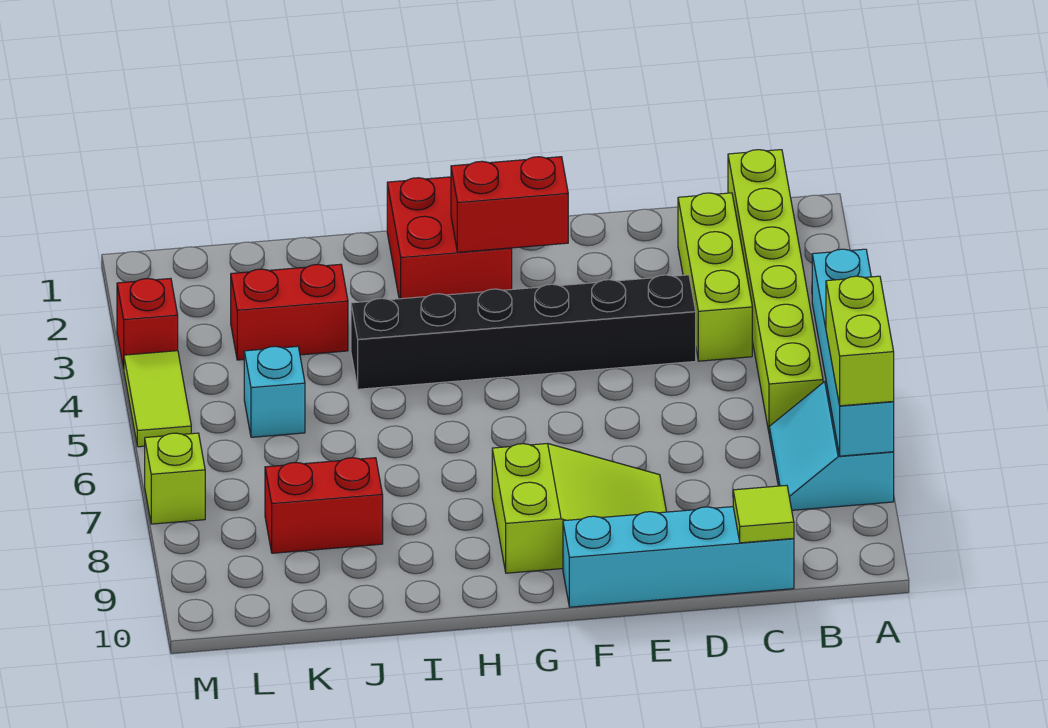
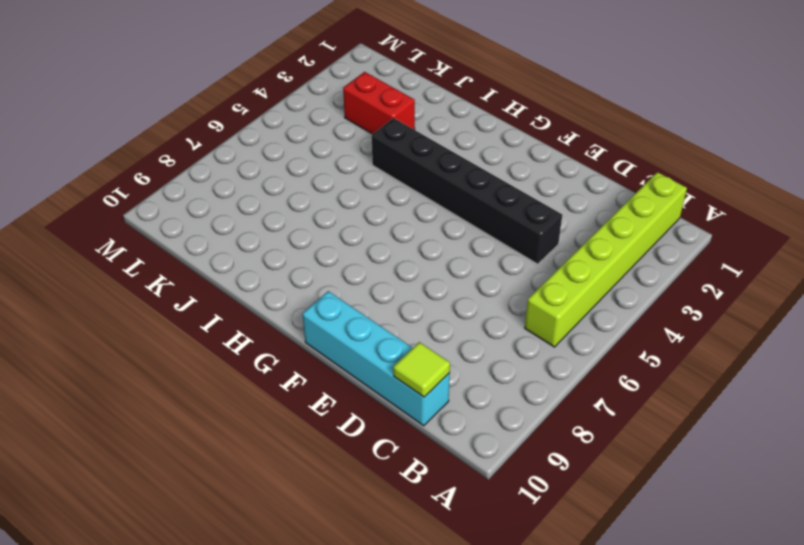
none -> cyan slope A7:B8 level 1 top A
none -> lime brick C2:C4 level 1
none -> lime slope E8:G9 level 1 top G

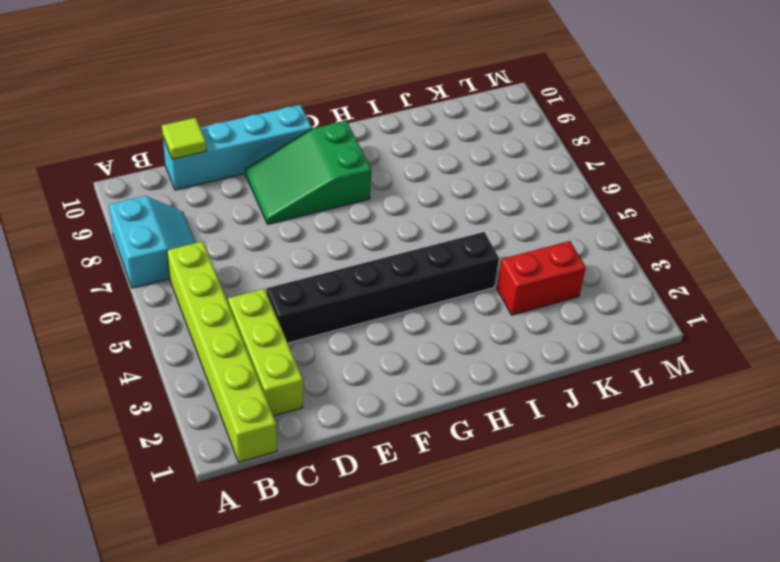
green slope E8:G9 level 1 top G -> lime slope E8:G9 level 1 top G
none -> red brick G1:H2 level 1
none -> red brick J8:K8 level 1
none -> cyan brick K5 level 1

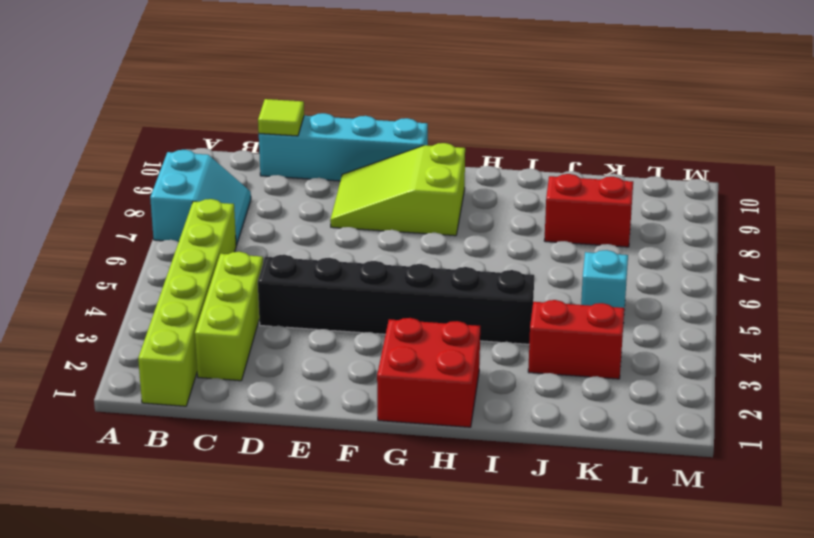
none -> red brick M3 level 1
none -> lime tile M4:M5 level 1
none -> lime brick M7 level 1

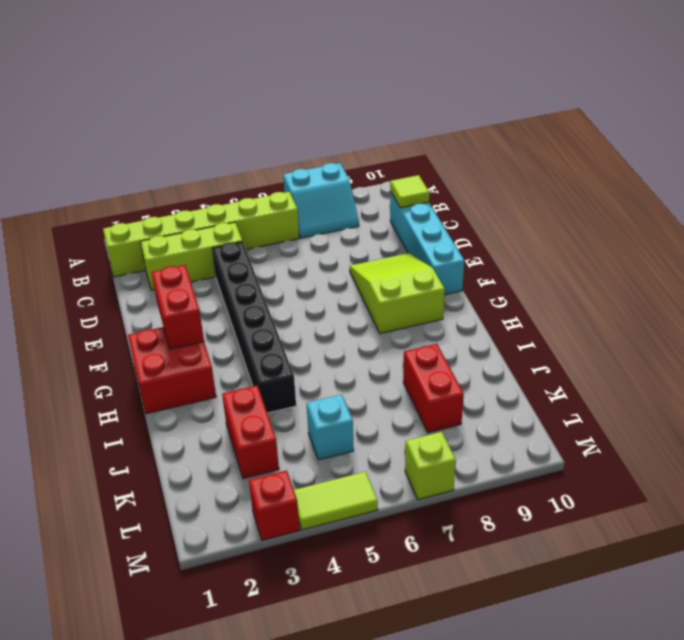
none -> cyan brick A5:A8 level 2
none -> lime brick A7:A8 level 3

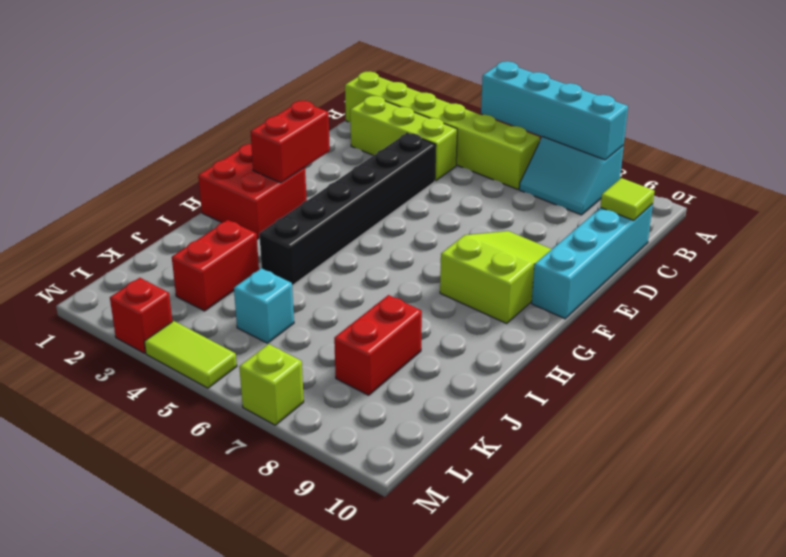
none -> lime brick A7:A8 level 3

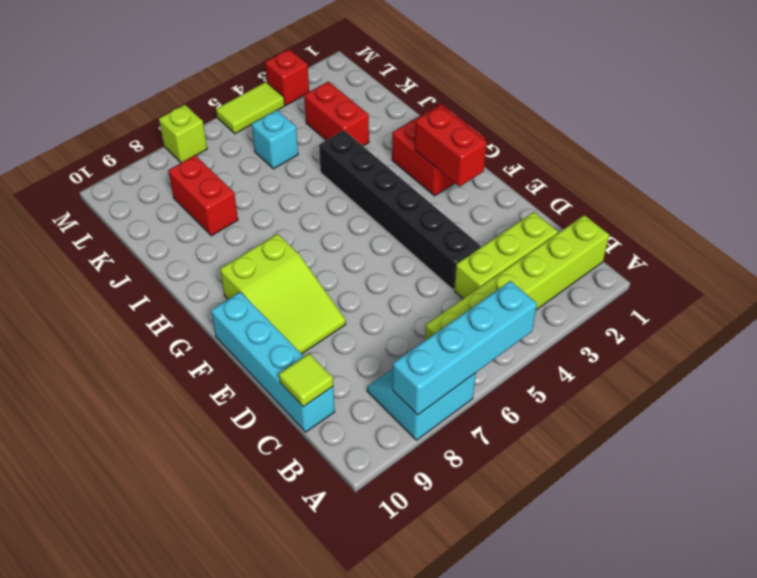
none -> lime brick A7:A8 level 3

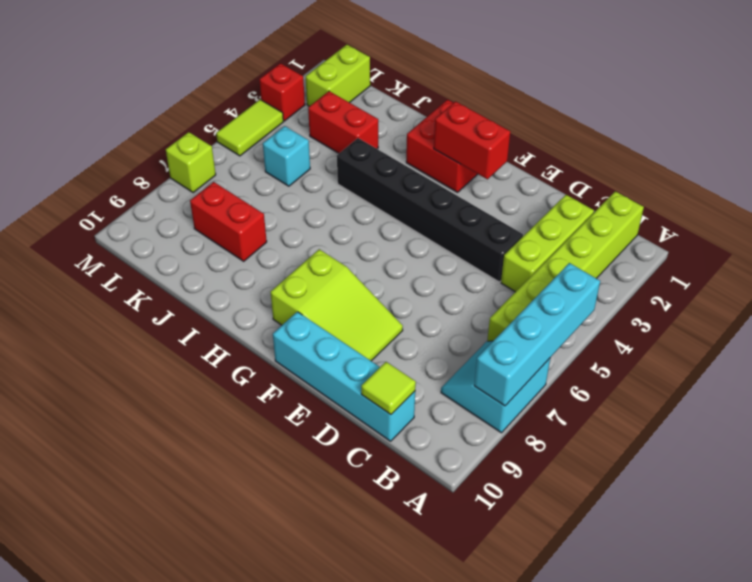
lime brick L1:L2 level 1 -> lime brick A7:A8 level 3

